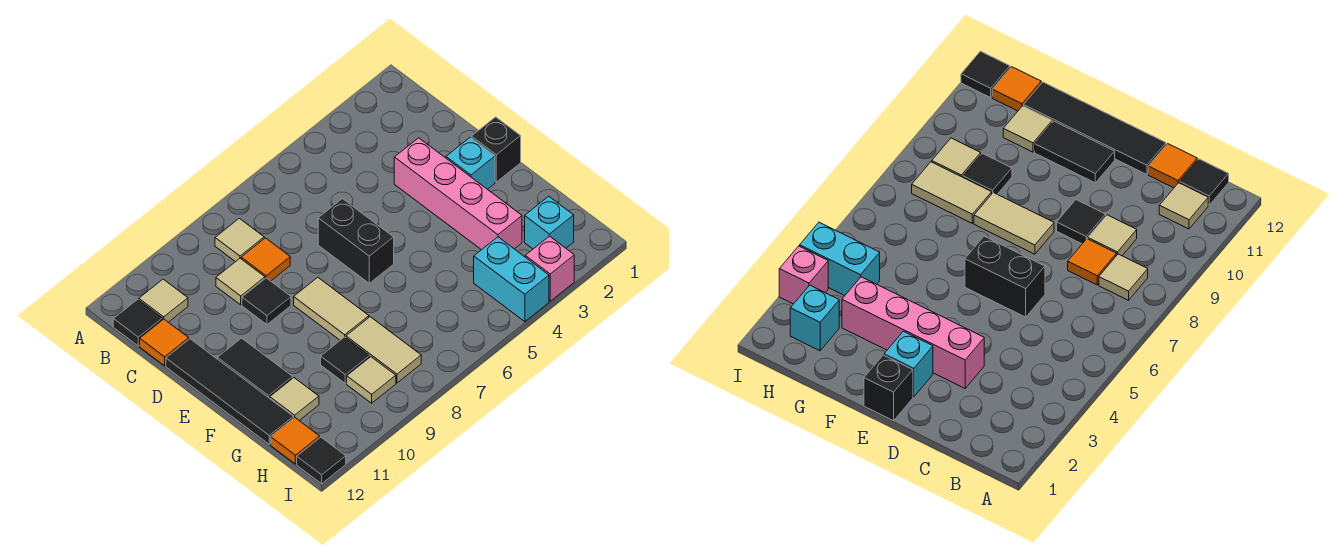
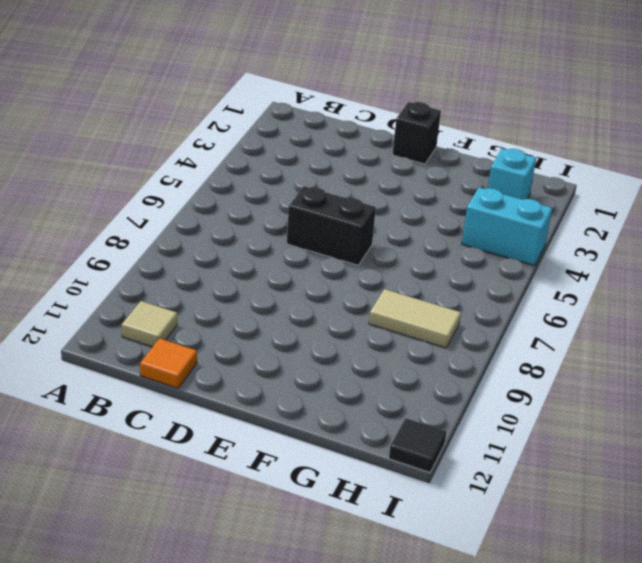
none -> tan tile B8 level 1
none -> black tile B12 level 1
none -> orange tile C8 level 1

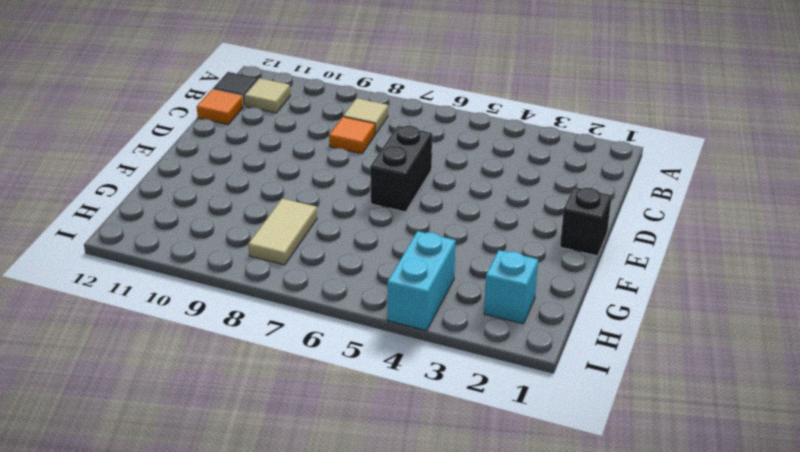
none -> tan tile C9 level 1
none -> pink brick D3:G3 level 1
none -> black tile D9 level 1

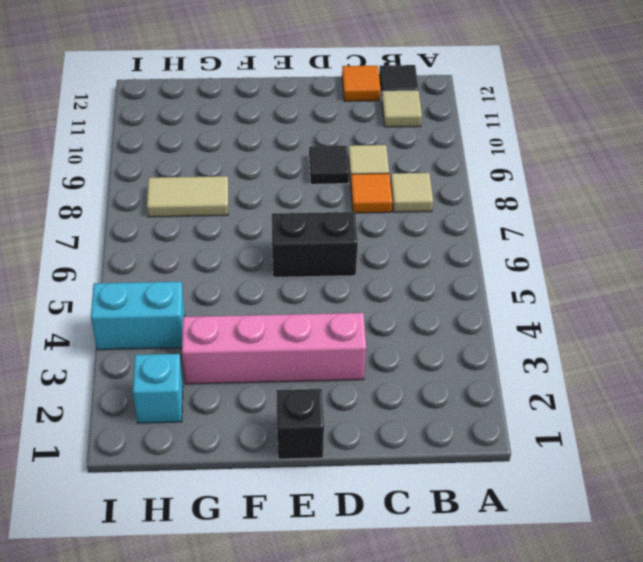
none -> black tile D12:G12 level 1
none -> cyan brick E2 level 1
none -> tan tile E8:F8 level 1

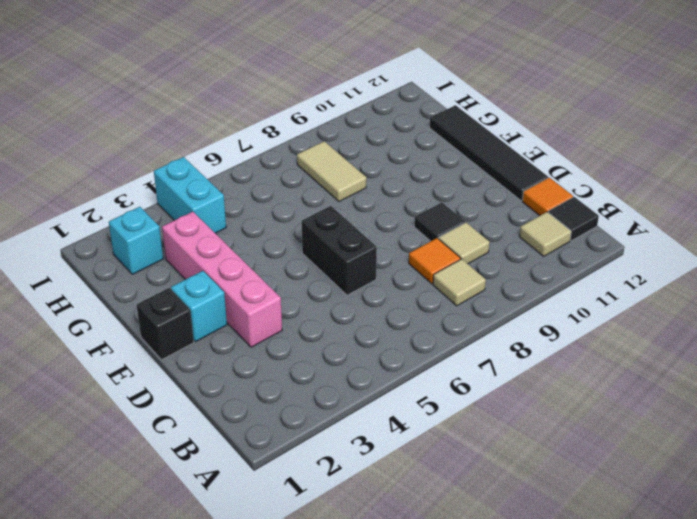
none -> tan tile E8:F8 level 1
none -> black tile E11:F11 level 1
none -> black tile G9 level 1

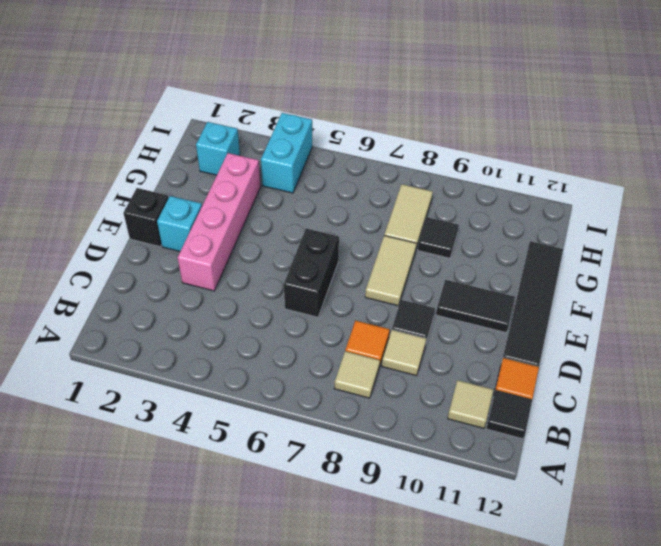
black tile E10:E11 level 1 -> black tile E11:F11 level 1
none -> tan tile G11 level 1
none -> tan tile H9 level 1
none -> orange tile H12 level 1

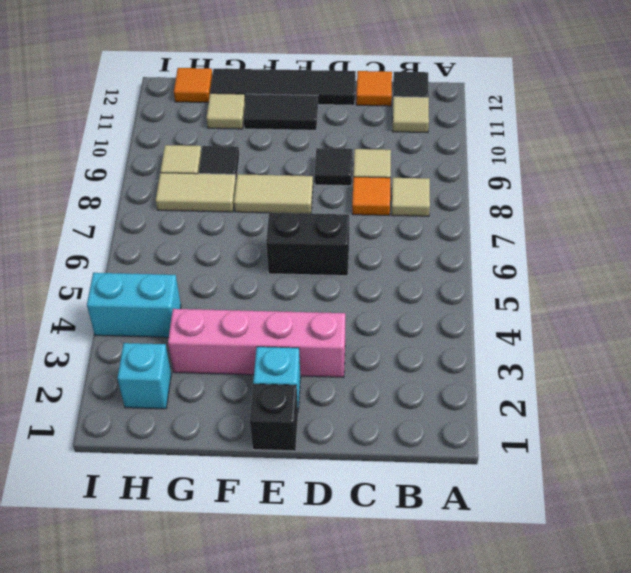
none -> pink brick I3 level 1
none -> black tile I12 level 1

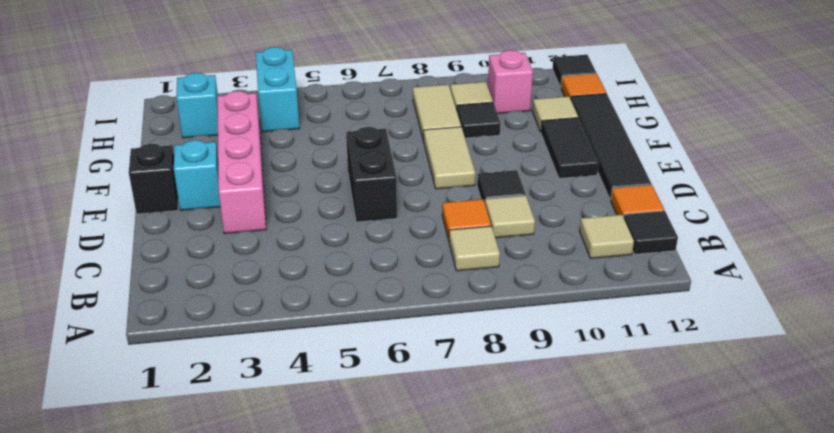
pink brick H10 level 1 -> pink brick I3 level 1

